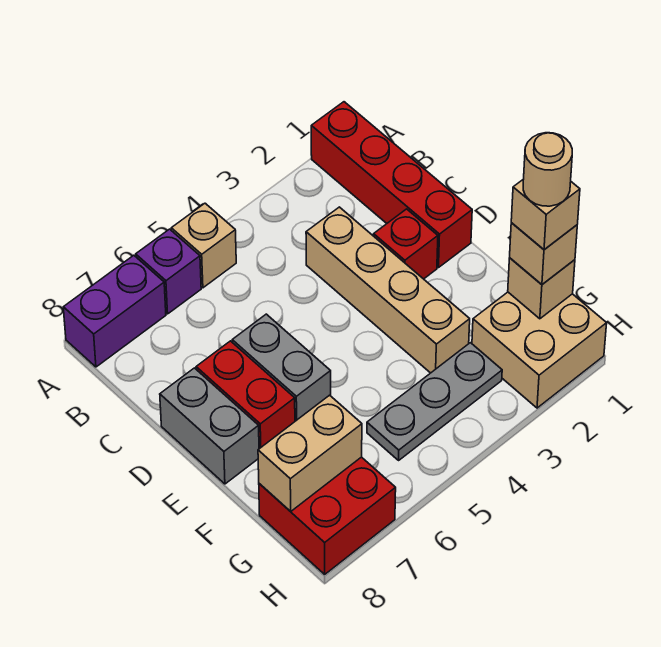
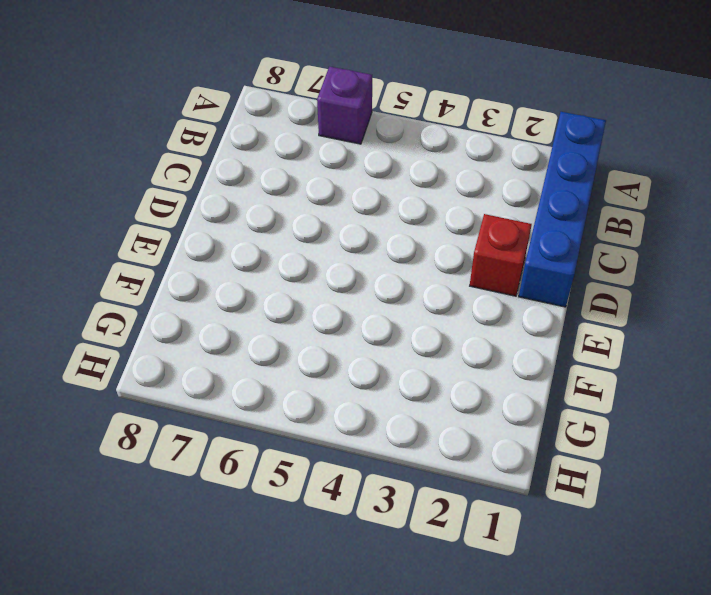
blue brick A1:D1 level 1 -> red brick A1:D1 level 1
none -> tan brick A5 level 1
none -> purple brick A7:A8 level 1
none -> tan brick C3:F3 level 1

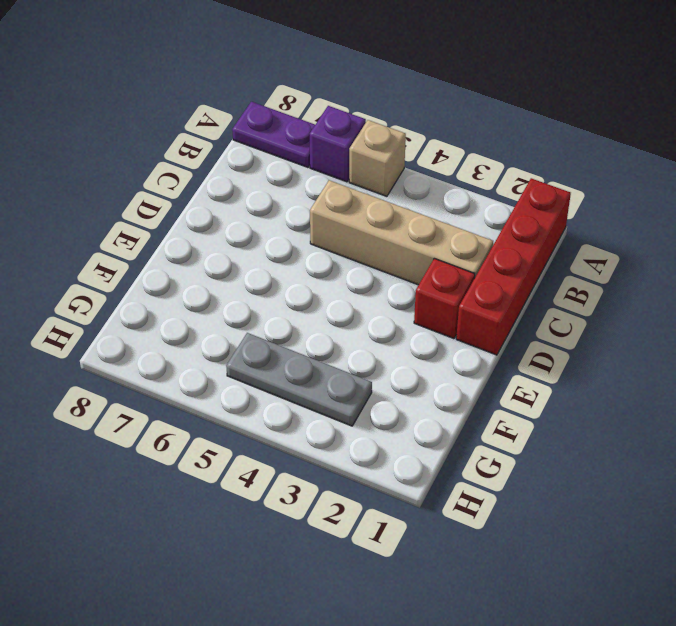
purple plate A7:A8 level 1 -> purple brick A7:A8 level 1
tan brick C2:C5 level 1 -> tan brick C3:F3 level 1
none -> grey brick D6:E6 level 1
none -> red brick D7:E7 level 1
none -> grey brick D8:E8 level 1

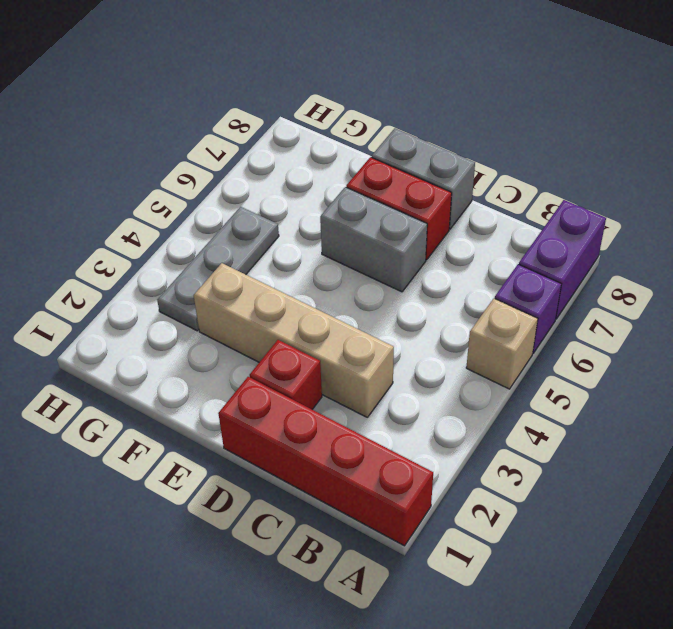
none -> tan brick G1:H2 level 1
none -> red brick G7:H8 level 1
none -> tan brick G1 level 2

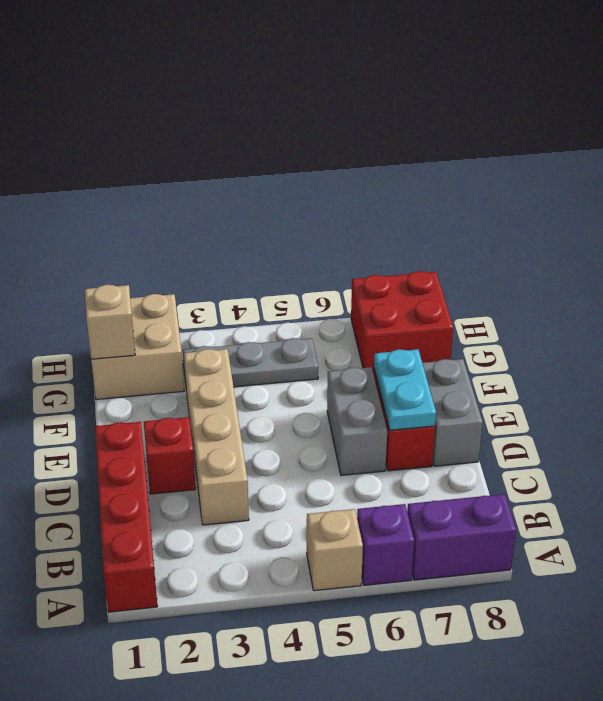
cyan plate D7:E7 level 2 -> none
none -> tan brick G7:G8 level 2
none -> tan brick G1 level 3
none -> tan brick G1 level 4

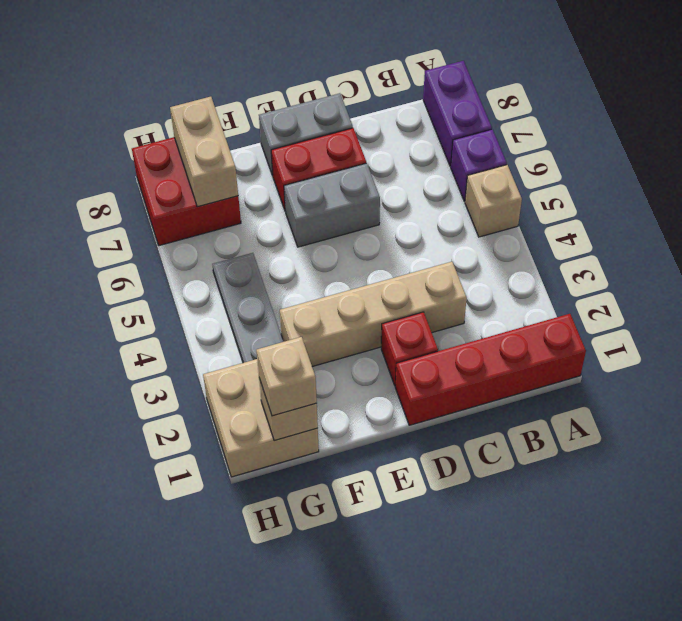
none -> tan brick G1 level 4
none -> tan round brick G1 level 5

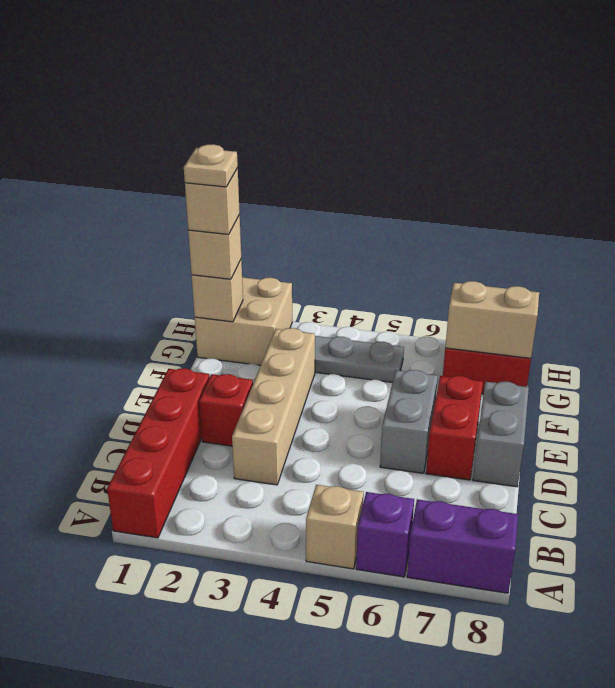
tan plate G1 level 5 -> tan round brick G1 level 5

